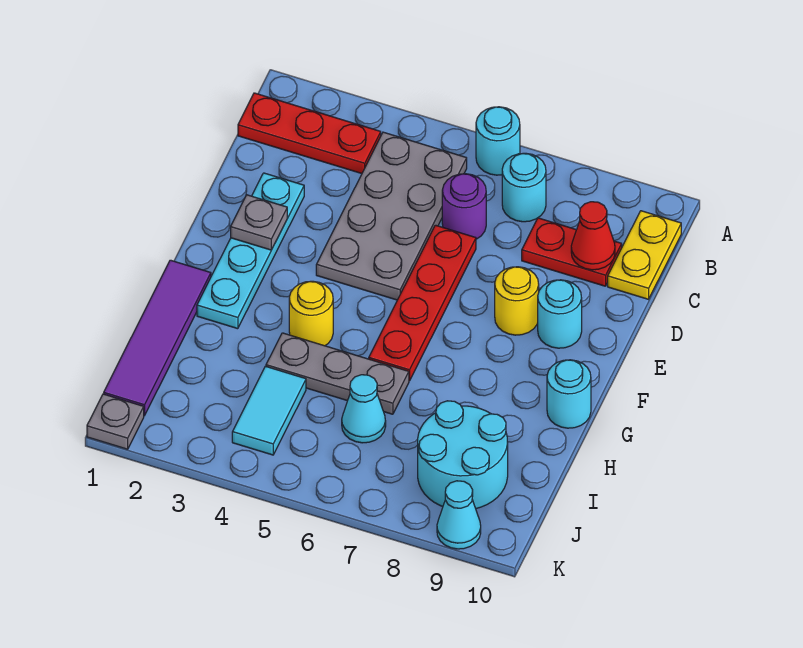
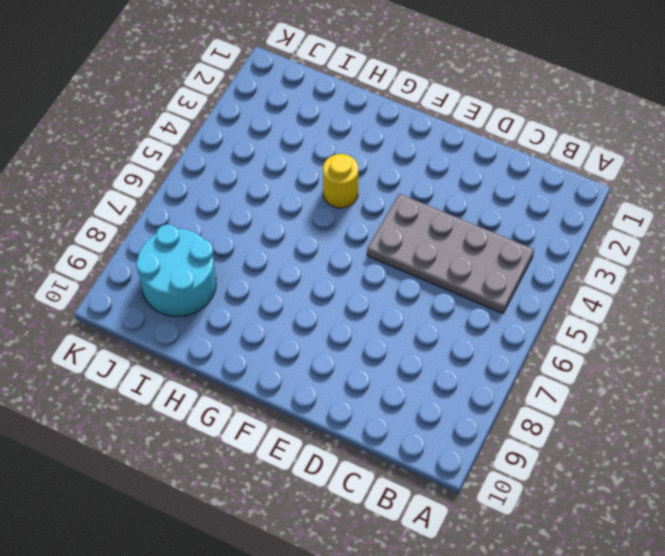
none -> cyan round brick A6 level 1
none -> red plate B1:B3 level 1
none -> cyan round brick B7 level 1

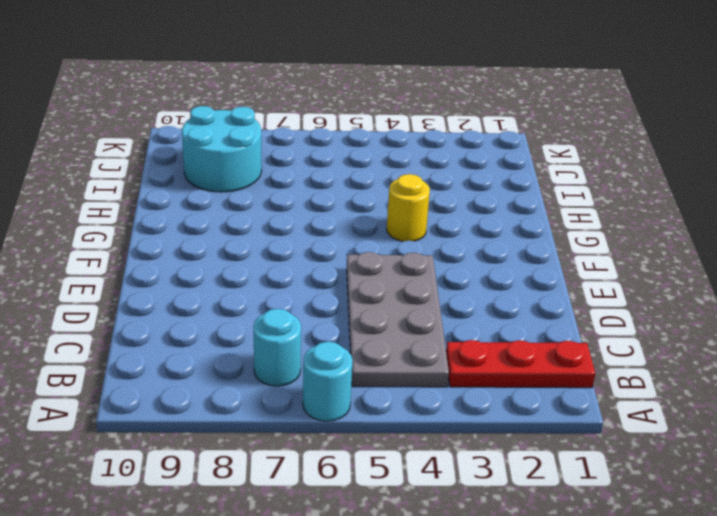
none -> yellow plate B10:C10 level 1
none -> purple round brick C6 level 1
none -> red plate C8:C9 level 1

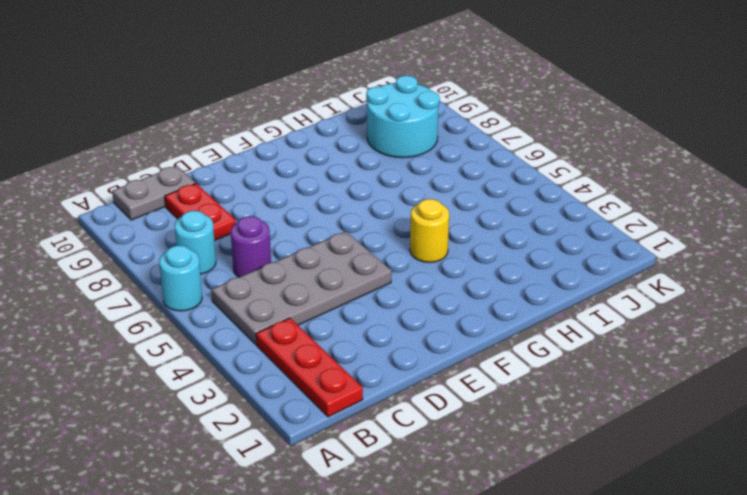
grey plate B10:C10 level 1 -> yellow plate B10:C10 level 1
none -> cyan plate D2:G2 level 1
none -> red plate D6:G6 level 1
none -> yellow round brick E8 level 1

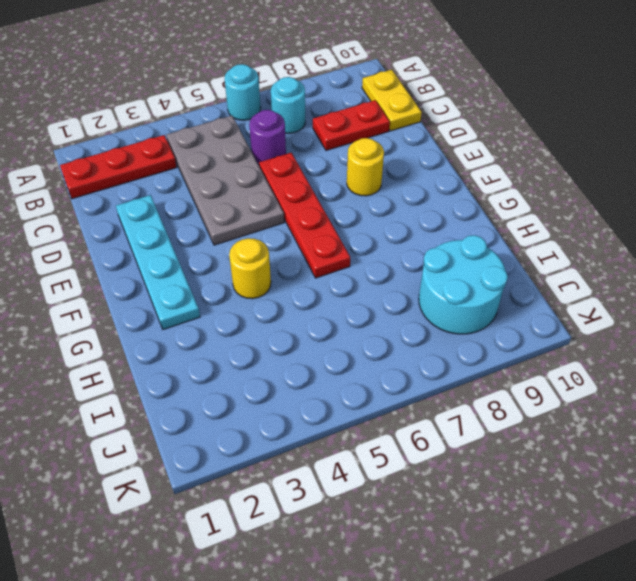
none -> cyan round brick E9 level 1
none -> purple tile G1:J1 level 1
none -> cyan round brick G10 level 1

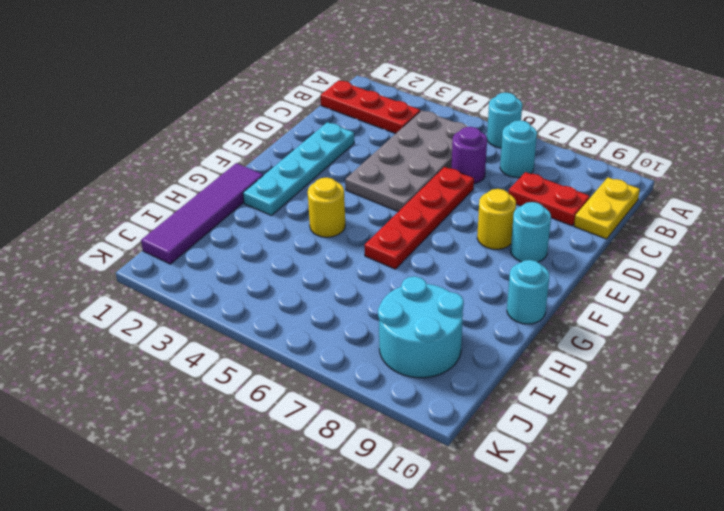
none -> grey plate H4:H6 level 1
none -> cyan tile I4:J4 level 1
none -> cyan cone I6 level 1

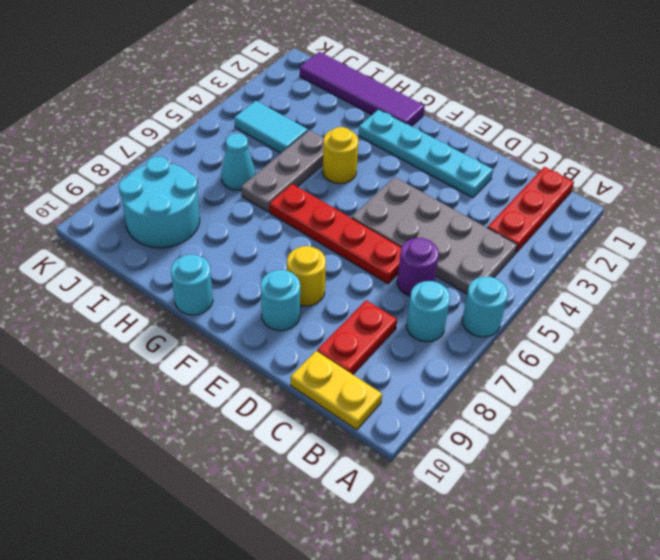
none -> grey plate K1 level 1
none -> cyan cone K9 level 1
none -> red cone C9 level 2

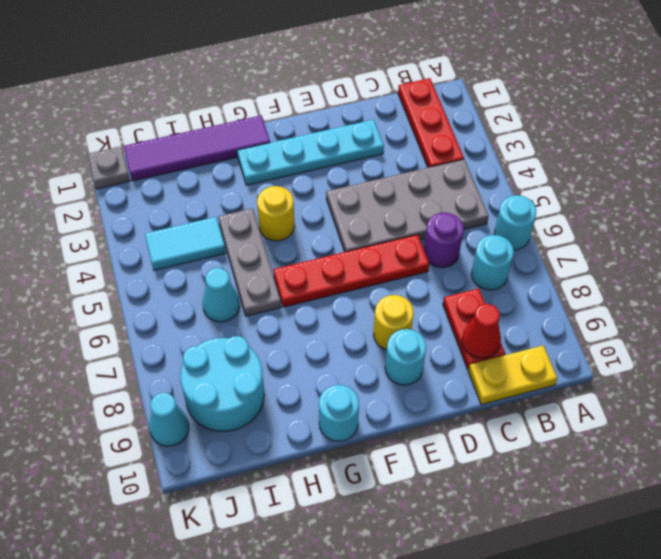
none -> grey plate E2 level 2

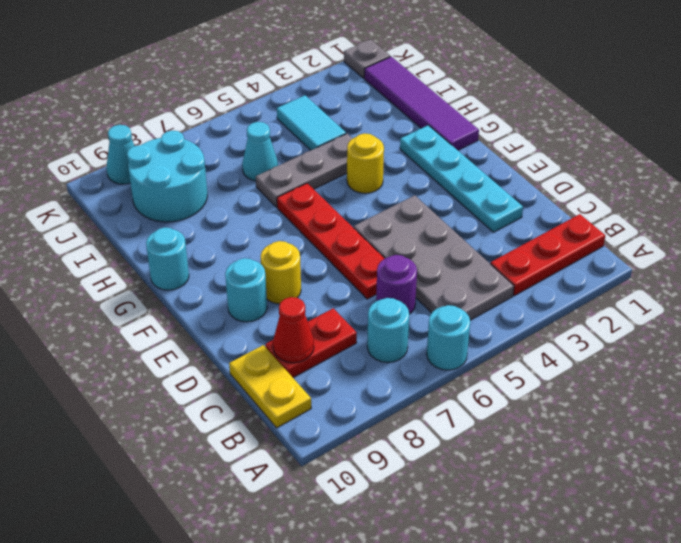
none -> grey plate E2 level 2

